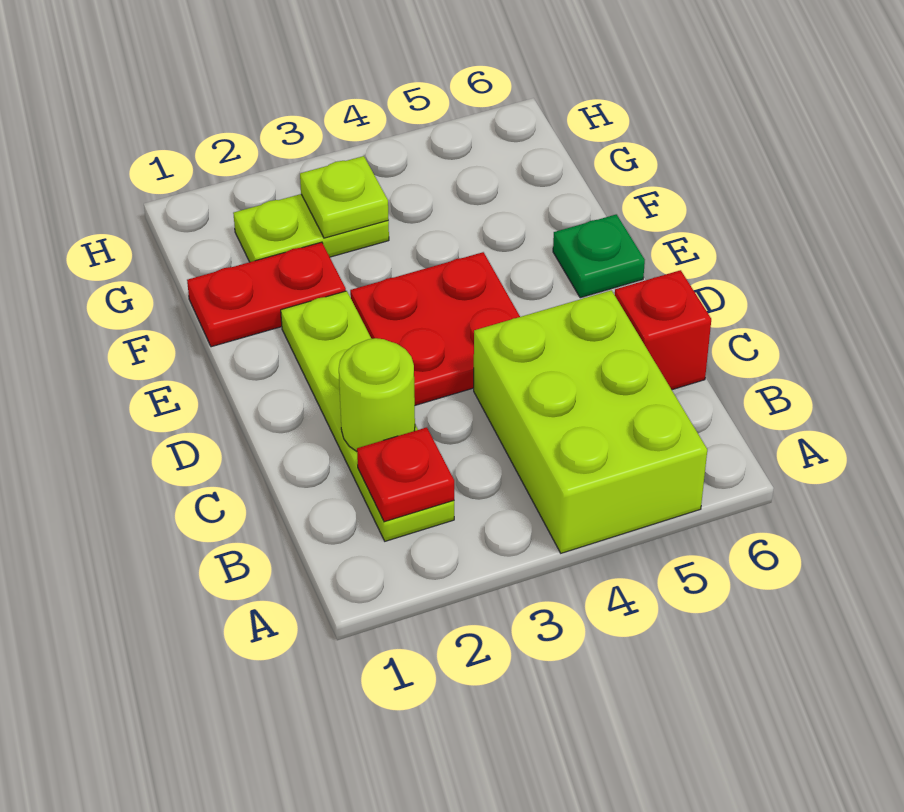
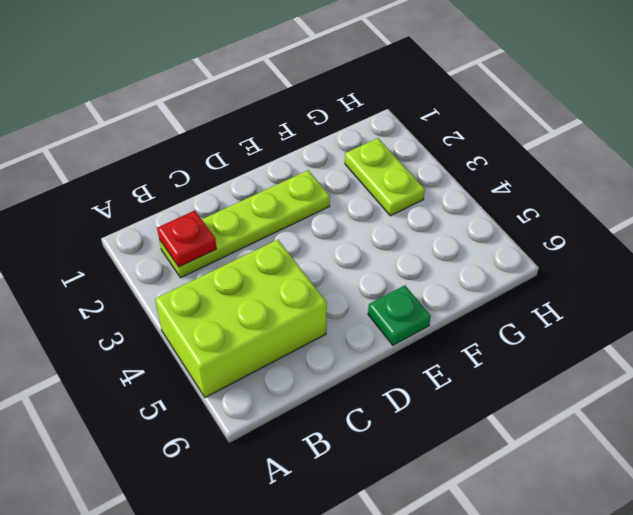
none -> red brick C6 level 1
none -> red plate D3:E4 level 1

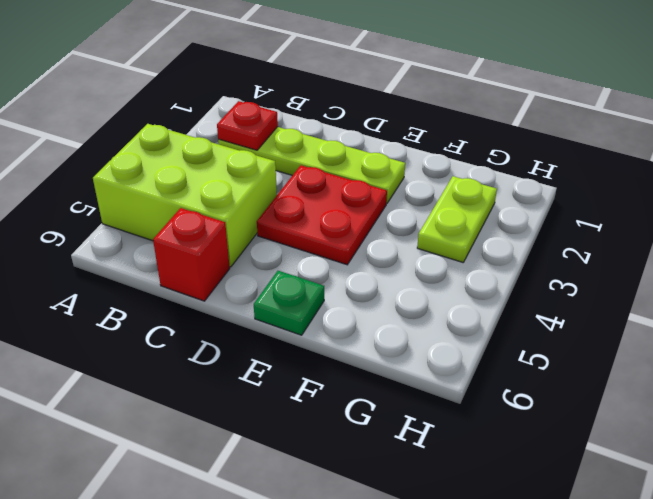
none -> red plate F1:F2 level 1
none -> lime round brick C2 level 2

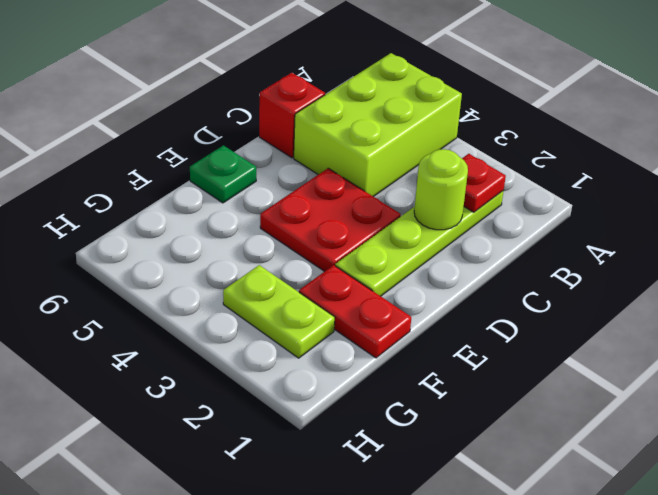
none -> lime plate G3 level 2

